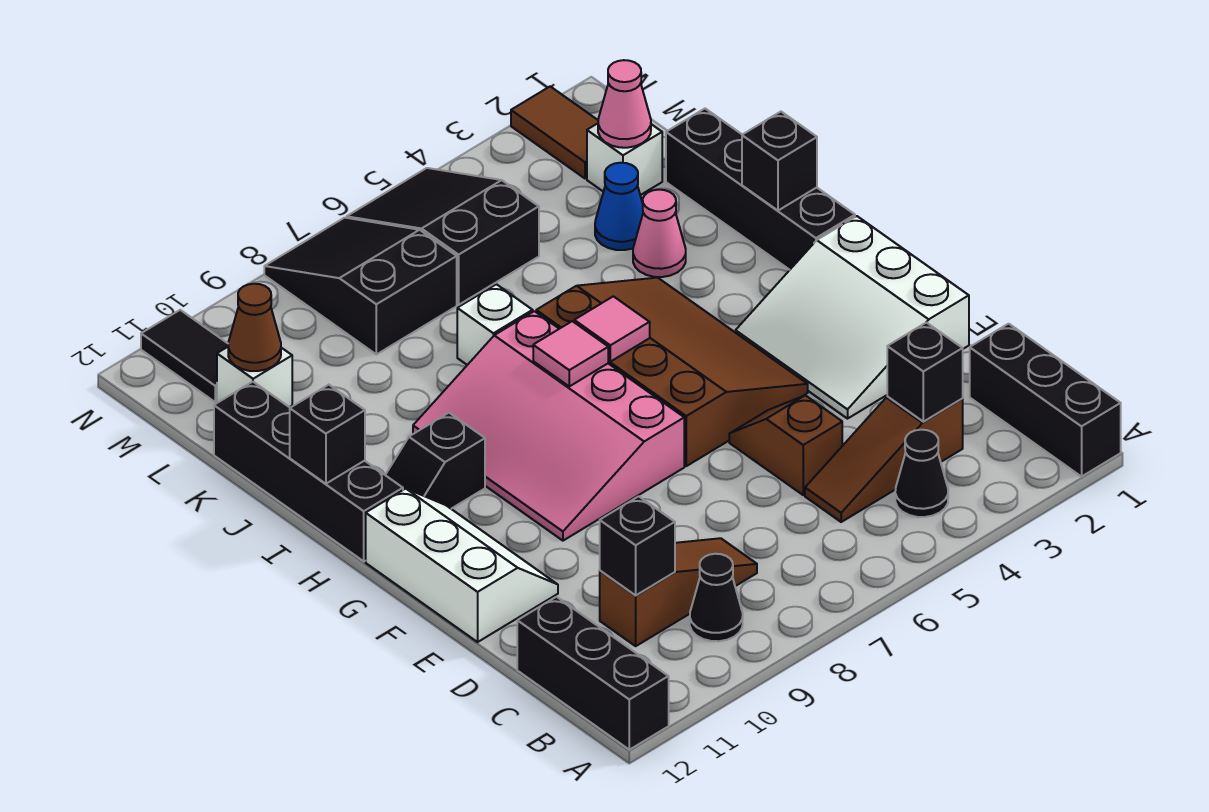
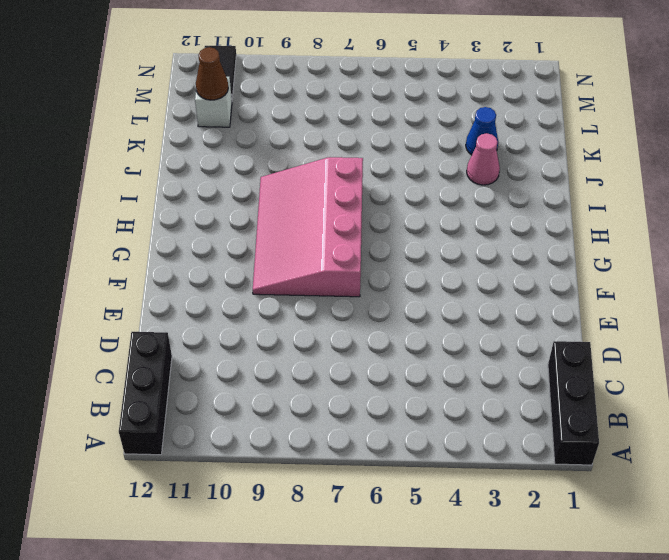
none -> black cone B4 level 1
none -> black cone B9 level 1
none -> brown slope C3:C5 level 1 top 3
none -> brown slope C8:C10 level 1 top 10

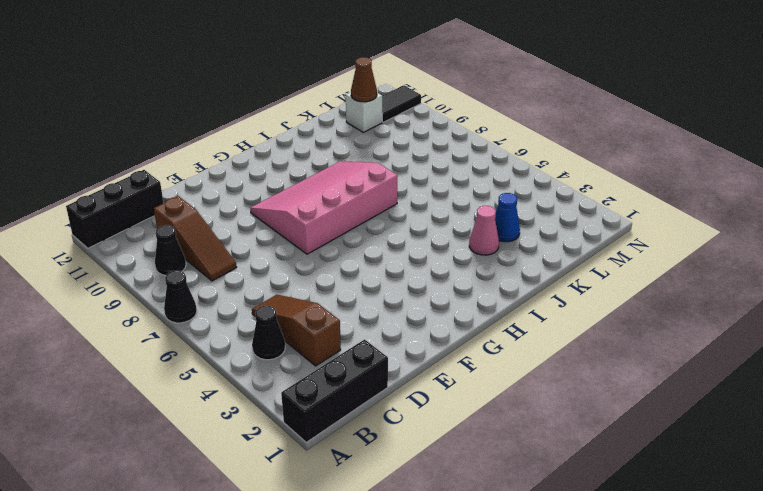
black cone A7 level 1 -> none
none -> brown slope D5:E5 level 1 top D
none -> white slope E1:G3 level 1 top 1
none -> white slope E11:G12 level 1 top 12
none -> brown slope F4:I6 level 1 top 6

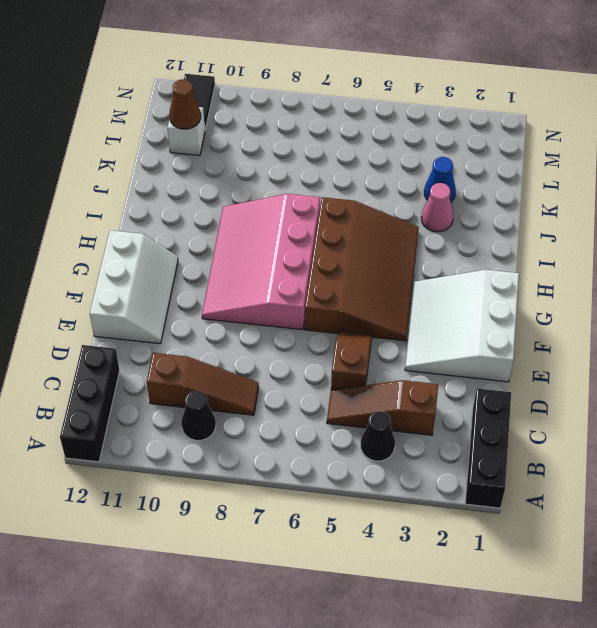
none -> black brick H1:K1 level 1
none -> black slope H10:H11 level 1 top 10
none -> black brick H12:K12 level 1
none -> white brick J7 level 1

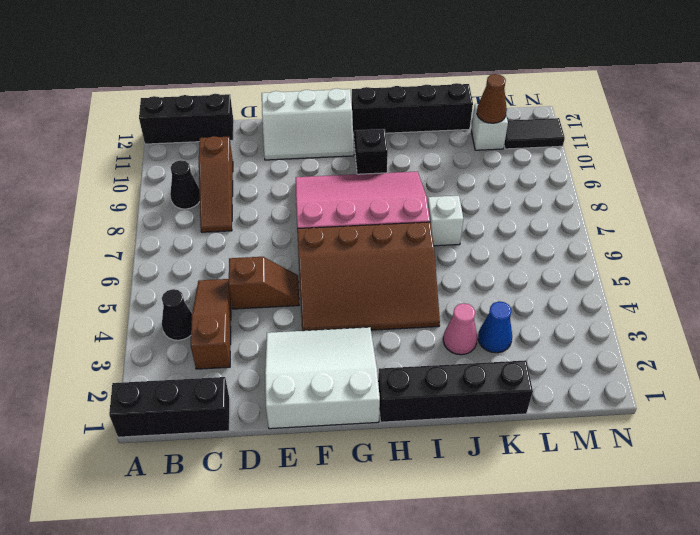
none -> white brick L2 level 1
none -> black slope L5:N6 level 1 top L
none -> black slope L7:N8 level 1 top L
none -> brown tile M2:N2 level 1

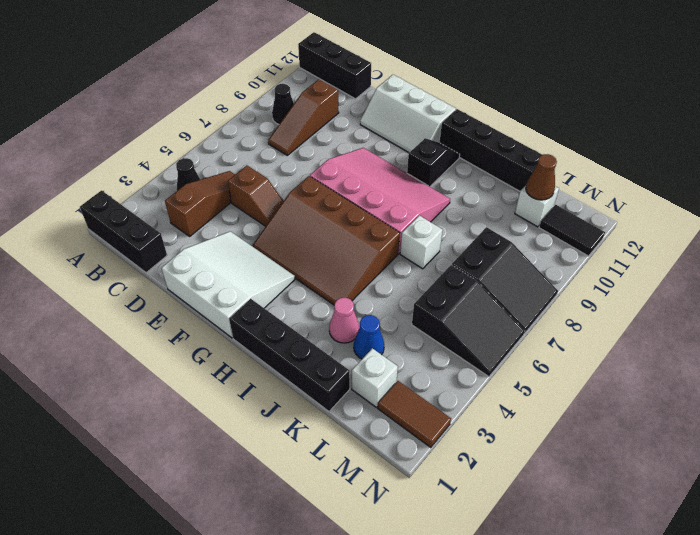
none -> black brick C3 level 2
none -> black brick C10 level 2
none -> pink tile H6 level 2
none -> pink tile H7 level 2

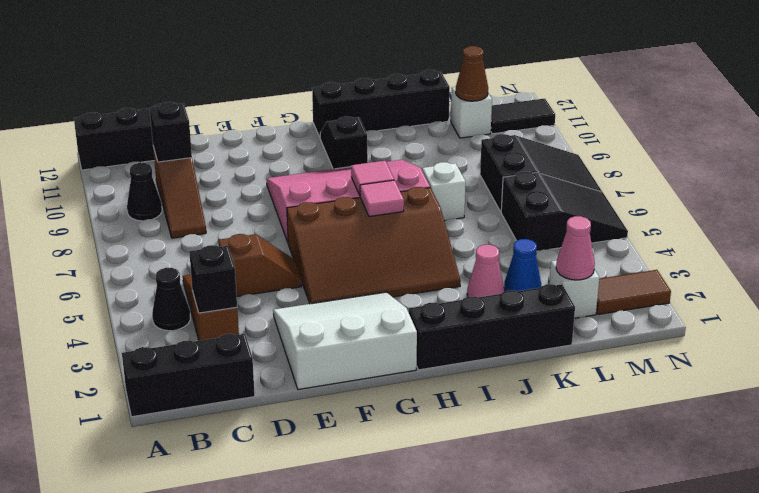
none -> white slope E11:G12 level 1 top 12
none -> black brick I1 level 2
none -> black brick I12 level 2

